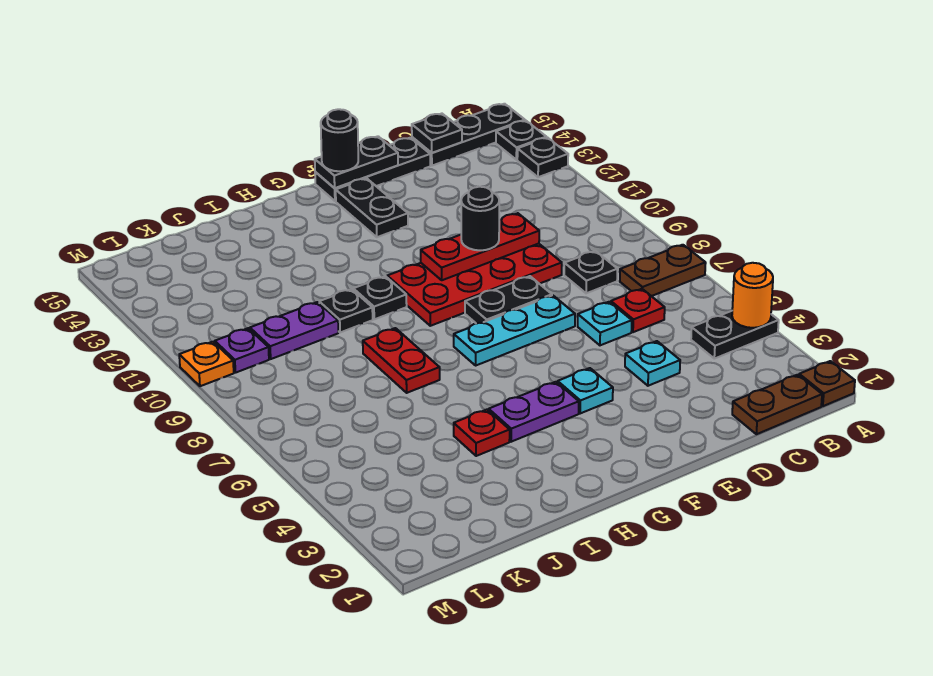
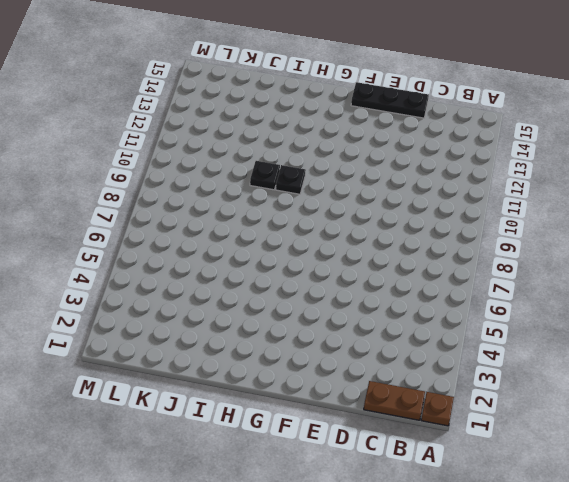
none -> black plate A4:B4 level 1
none -> brown plate A7:B7 level 1
none -> black plate A13 level 1
none -> black plate A14 level 1

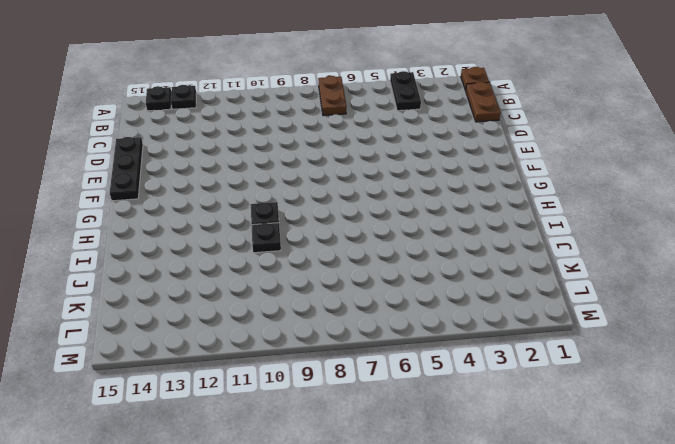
none -> black plate A15:C15 level 1
none -> red plate C6 level 1
none -> black plate C8 level 1
none -> cyan plate D4 level 1

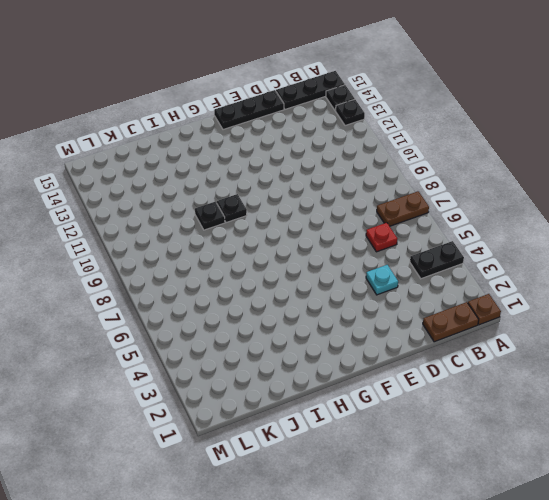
none -> black plate C8 level 1
none -> cyan plate D6 level 1
none -> red plate D9:G10 level 1
none -> cyan plate E7:G7 level 1

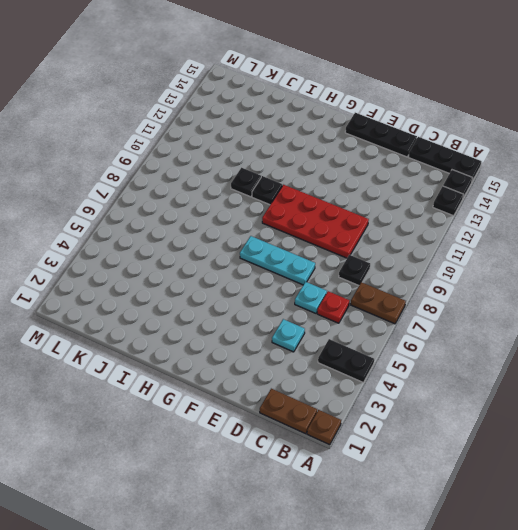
none -> black plate E8:F8 level 1
none -> cyan plate F4 level 1
none -> black plate F13:F14 level 1
none -> purple plate G4:H4 level 1

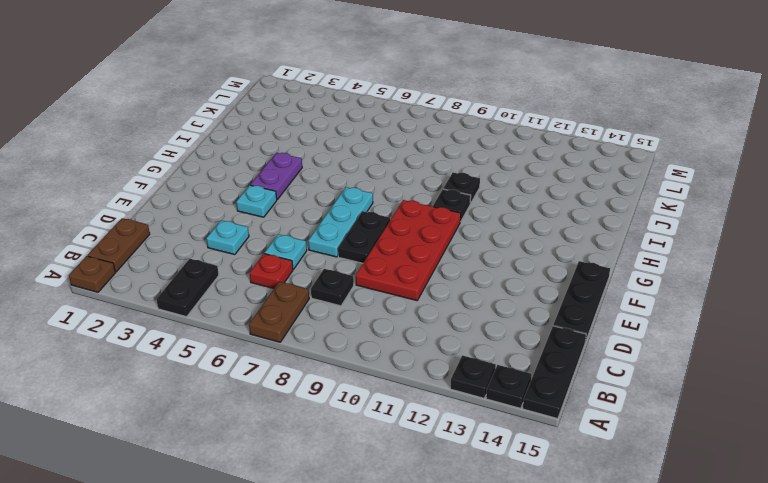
none -> black plate F13:F14 level 1
none -> red plate I4 level 1
none -> red plate I7:I8 level 1
none -> purple plate J10:K10 level 1

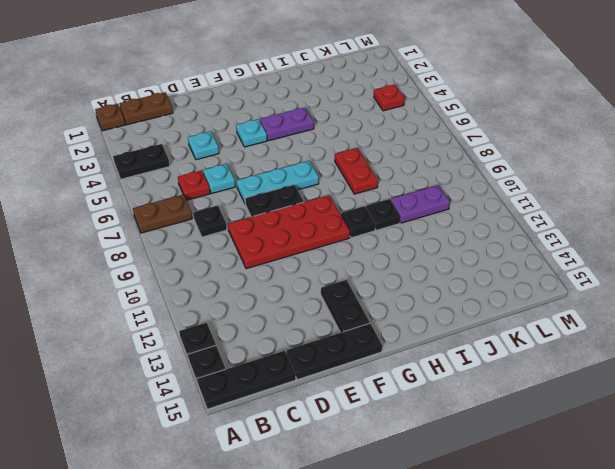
red plate L4 level 1 -> red plate I4 level 1
none -> purple plate L10 level 1
none -> orange plate M10 level 1
none -> orange round brick A4 level 2
none -> black plate C15 level 2

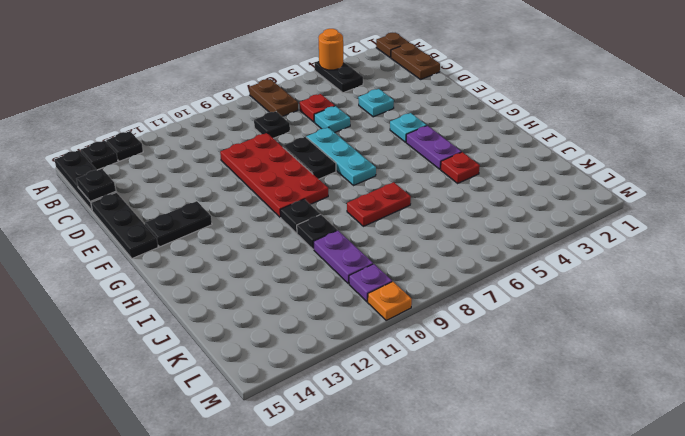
none -> red plate D10:F10 level 2
none -> black plate E15:F15 level 2
none -> black round brick E10 level 3
none -> black round brick F15 level 3

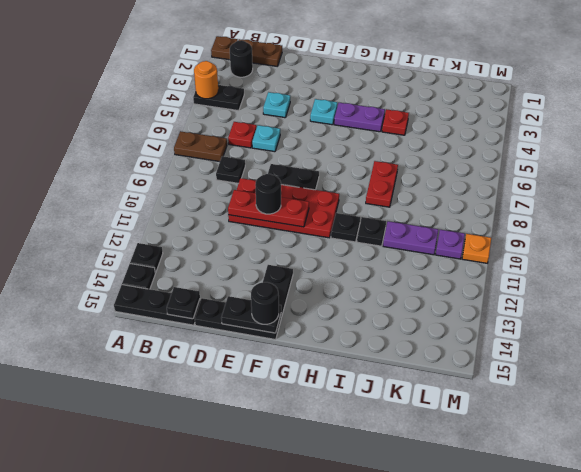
black round brick B2 level 1 -> none
none -> cyan plate E7:G7 level 1

